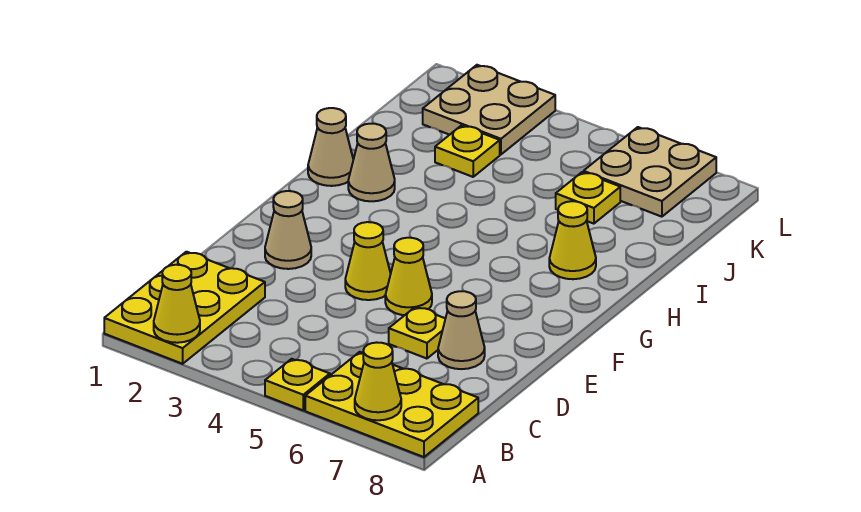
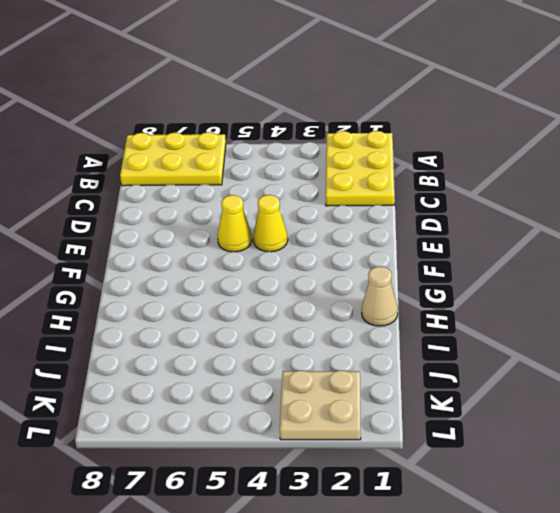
none -> yellow plate A5 level 1
none -> yellow plate D6 level 1
none -> tan cone D7 level 1

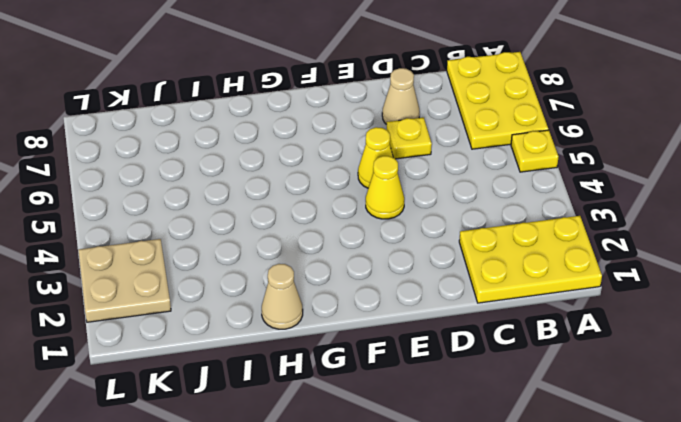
none -> tan cone E2 level 1
none -> tan cone H2 level 1
none -> yellow cone H7 level 1

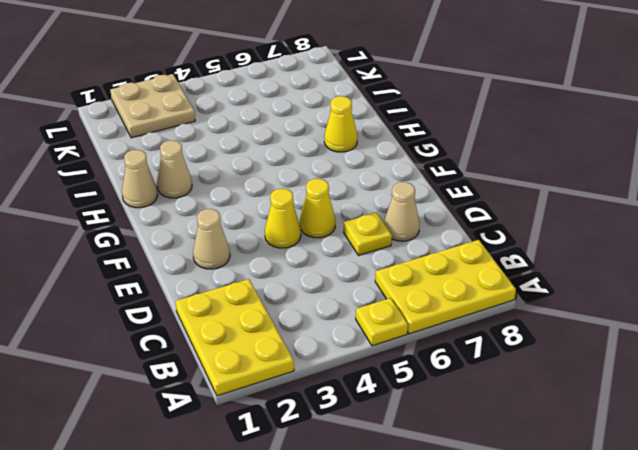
none -> yellow plate J3 level 1
none -> yellow plate J6 level 1
none -> tan plate K6:L7 level 1

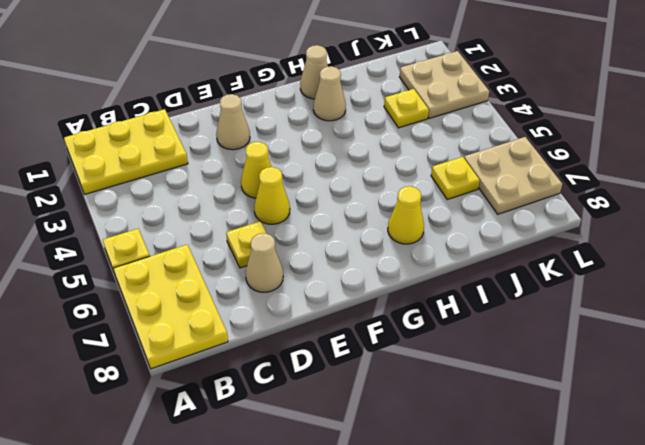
none -> yellow cone A2 level 2
none -> yellow cone A7 level 2

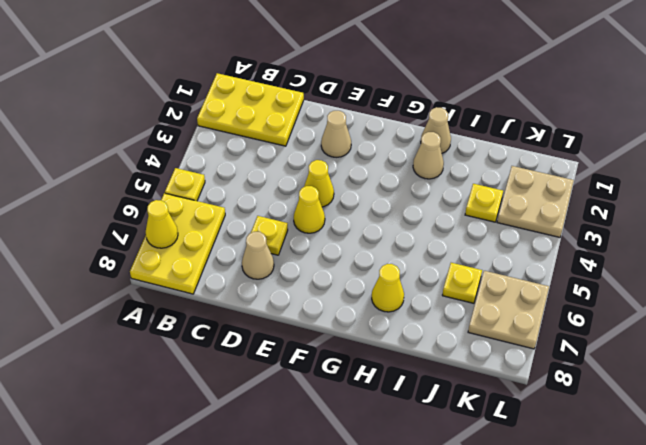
none -> yellow cone A2 level 2

